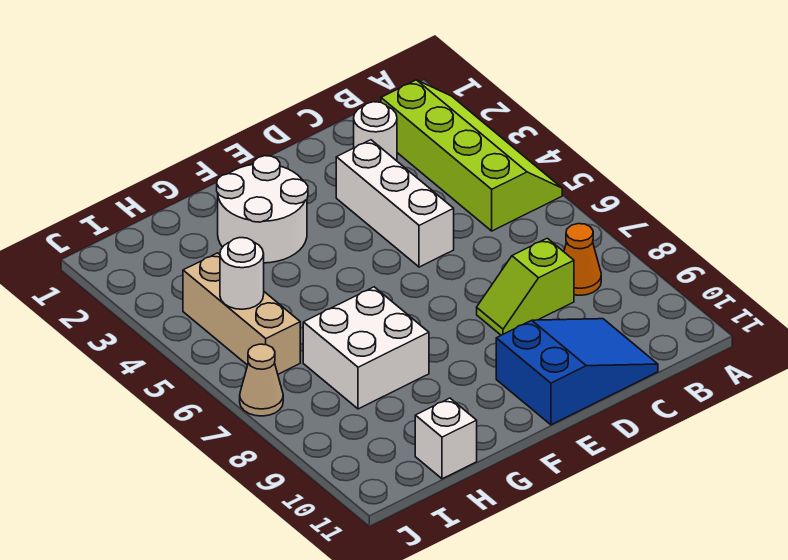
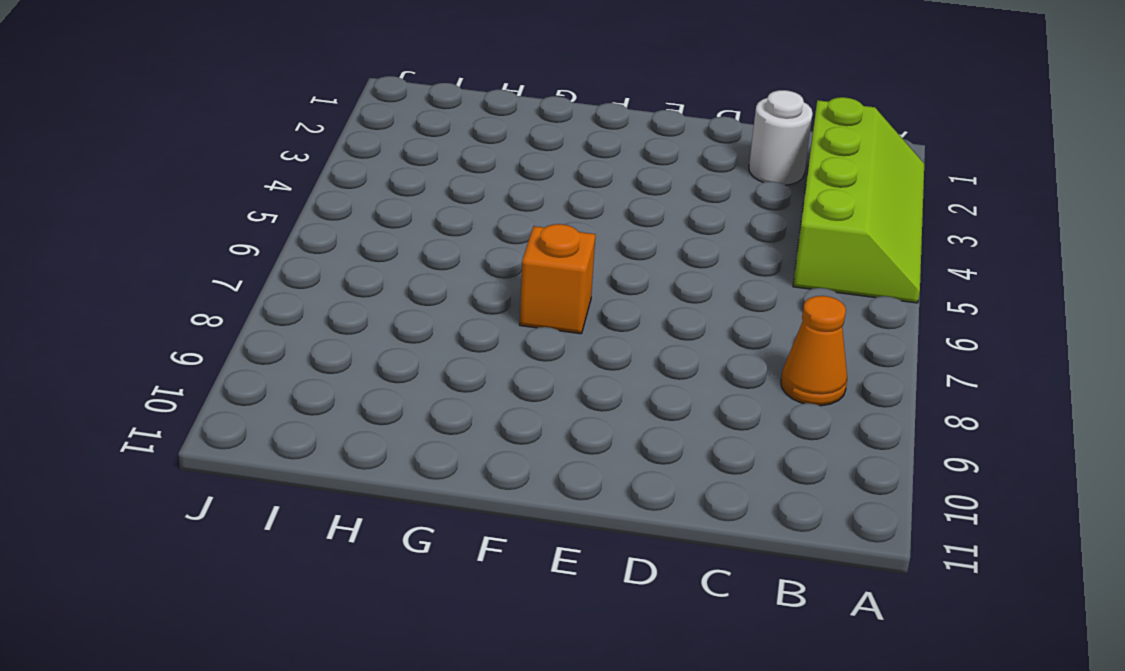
orange brick F7 level 1 -> none
none -> lime slope C8:D8 level 1 top C
none -> blue slope C10:E11 level 1 top E
none -> white brick D3:D5 level 1

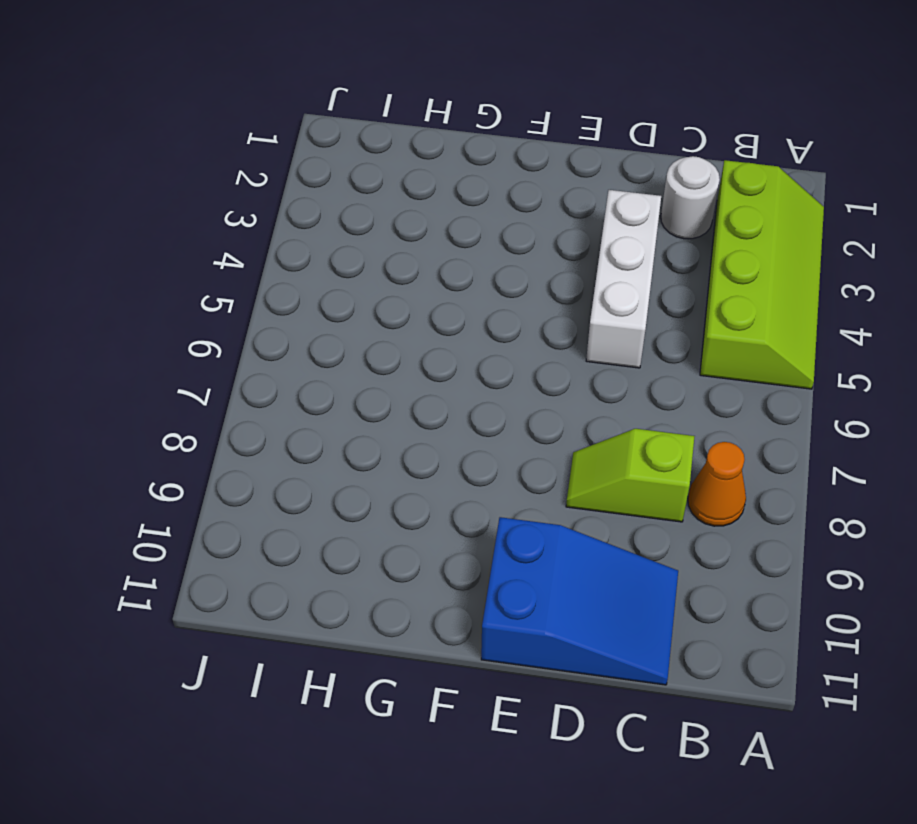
none -> white round brick F2:G3 level 1
none -> white brick G7:H8 level 1
none -> white brick H11 level 1

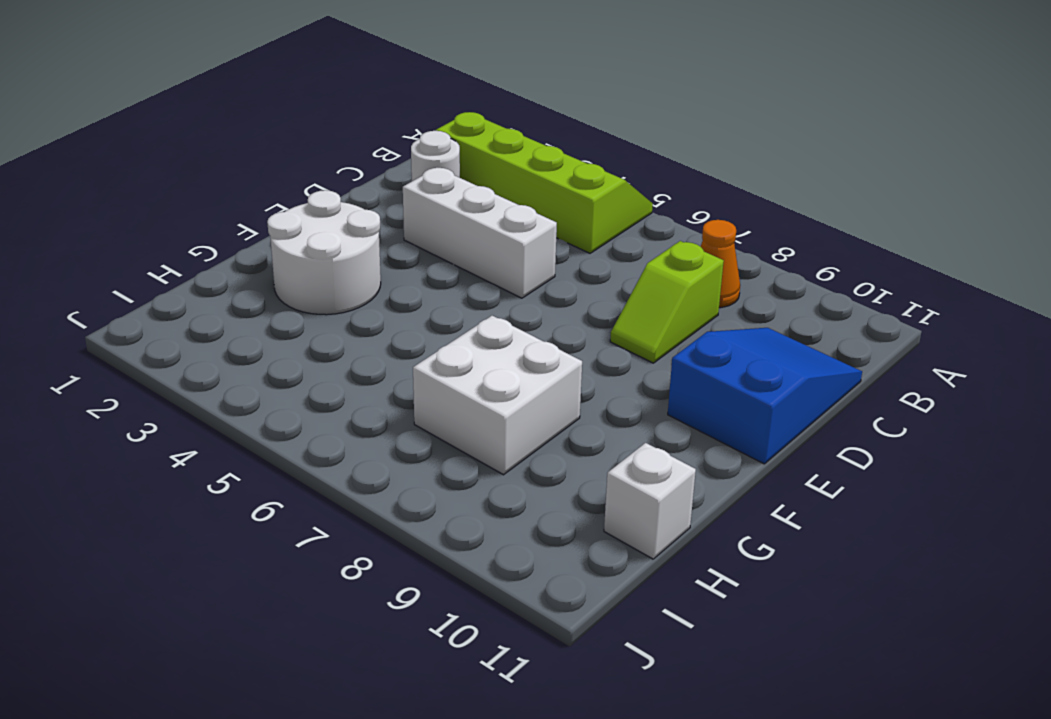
none -> tan brick I4:I6 level 1
none -> tan cone J7 level 1
none -> white round brick I5 level 2

